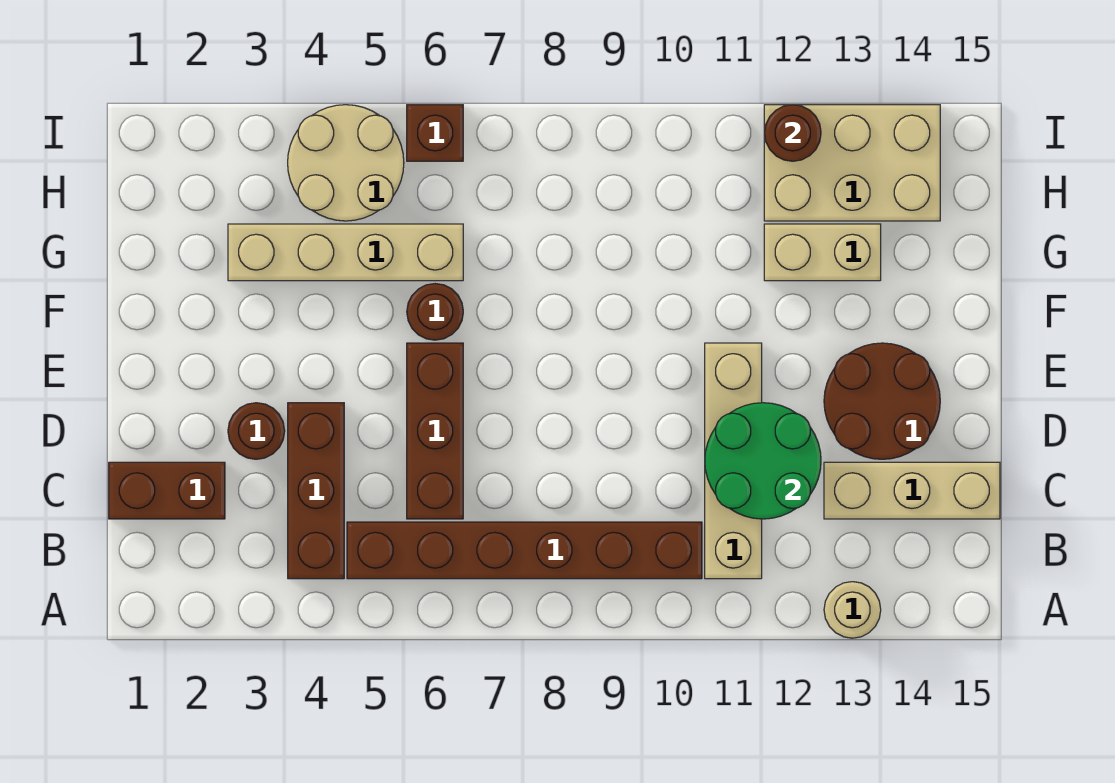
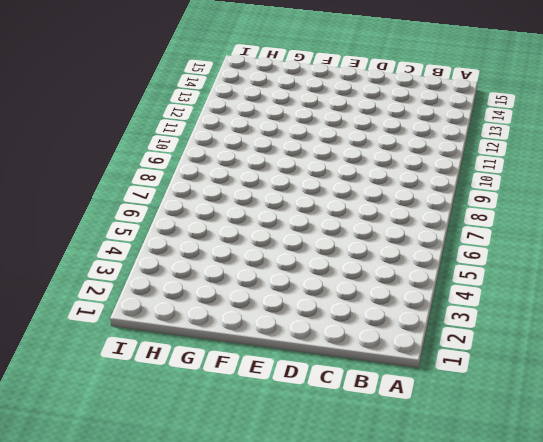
none -> tan round brick A13 level 1
none -> brown brick B4:D4 level 1
none -> brown brick B5:B10 level 1

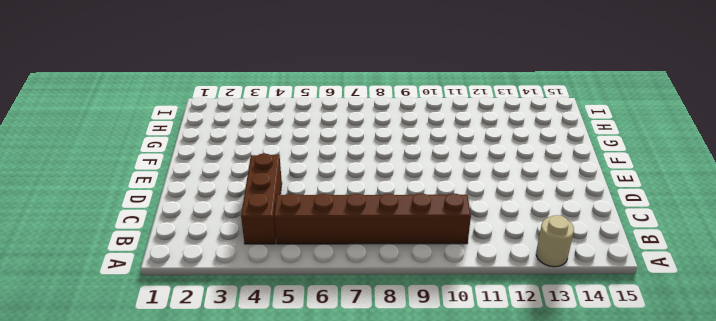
none -> tan brick B11:E11 level 1
none -> brown brick C1:C2 level 1
none -> brown brick C6:E6 level 1

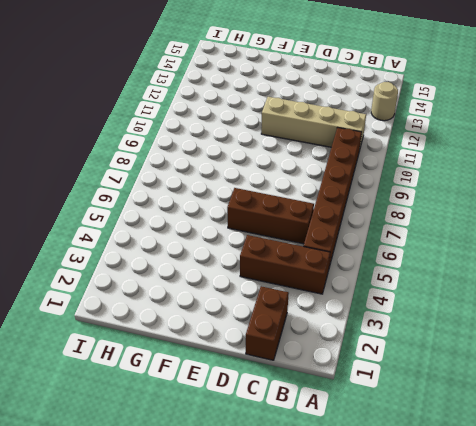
none -> tan brick C13:C15 level 1
none -> brown round brick D3 level 1
none -> brown round brick D13:E14 level 1

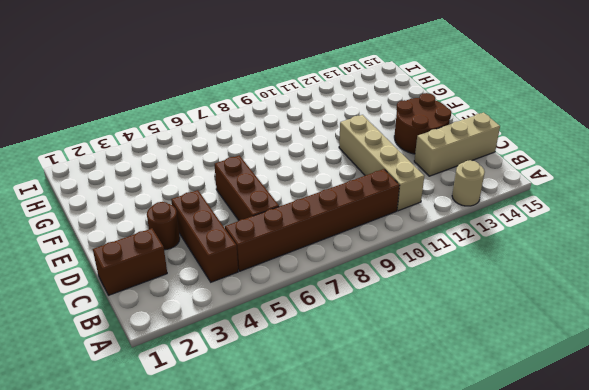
none -> brown round brick F6 level 1
none -> tan brick G3:G6 level 1
none -> tan brick G12:G13 level 1

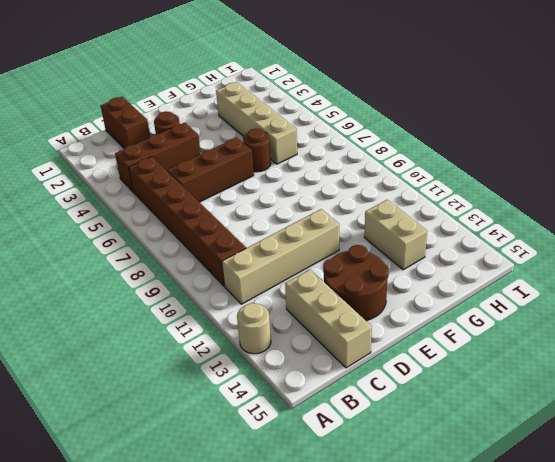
none -> tan round brick H4:I5 level 1
none -> tan brick H12:I14 level 1
none -> brown brick I6 level 1

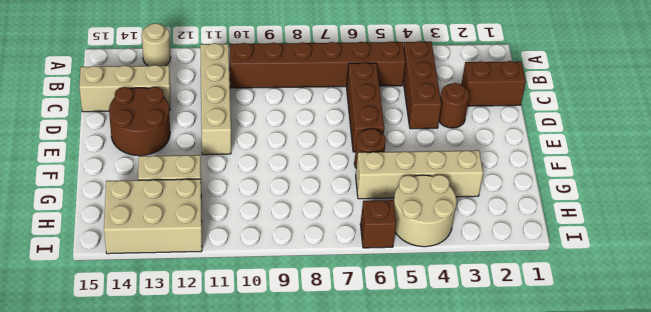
none -> green round brick C11:D12 level 2
none -> brown round brick I12 level 2

